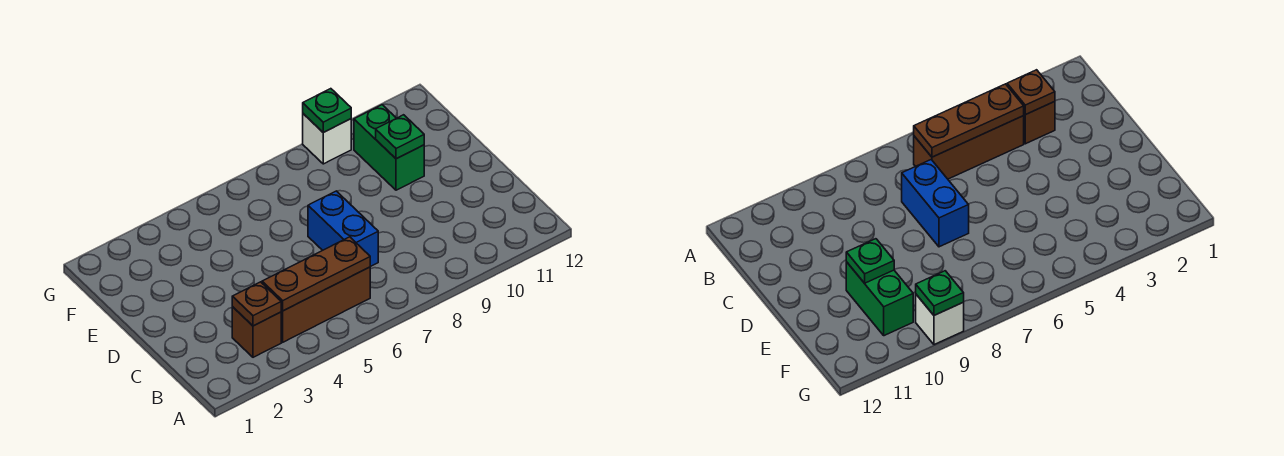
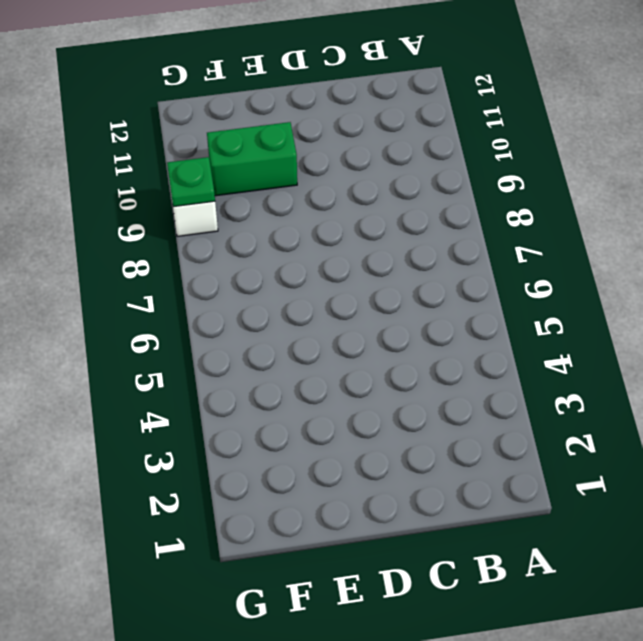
none -> brown brick B3 level 1
none -> brown brick B4:B6 level 1

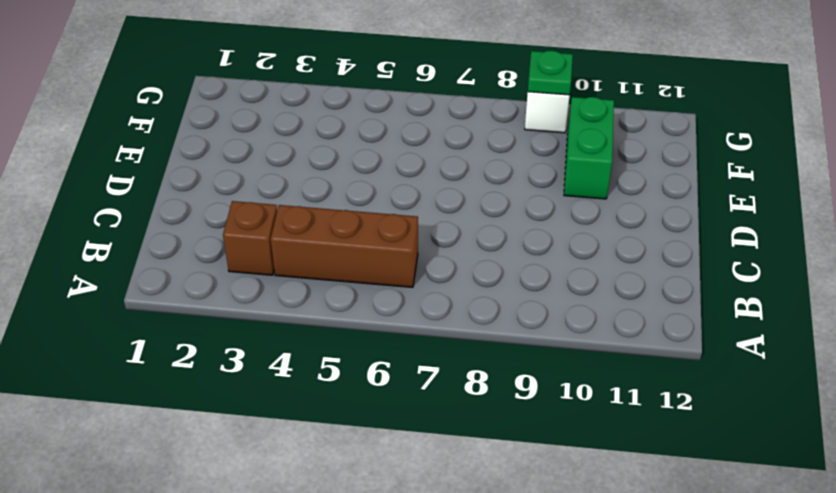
none -> blue brick C7:D7 level 1
none -> brown plate B3 level 2

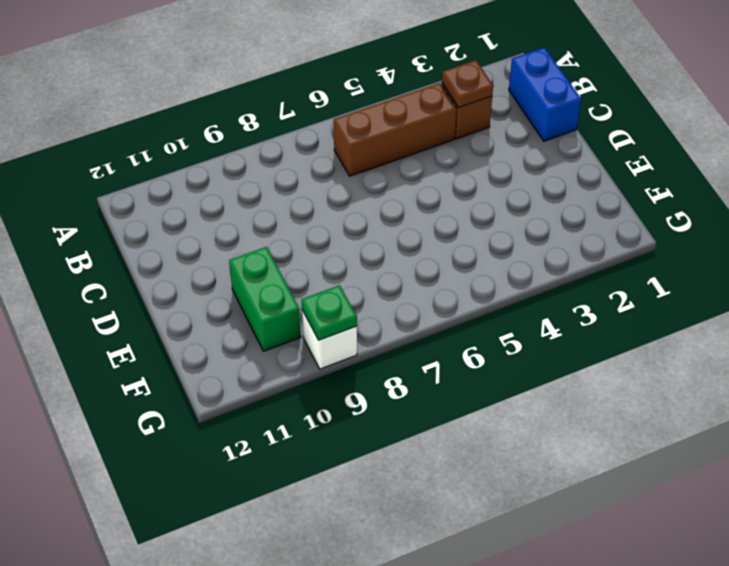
blue brick B1:C1 level 1 -> blue brick C7:D7 level 1
none -> brown plate B4:B6 level 2
none -> green plate E10 level 2

